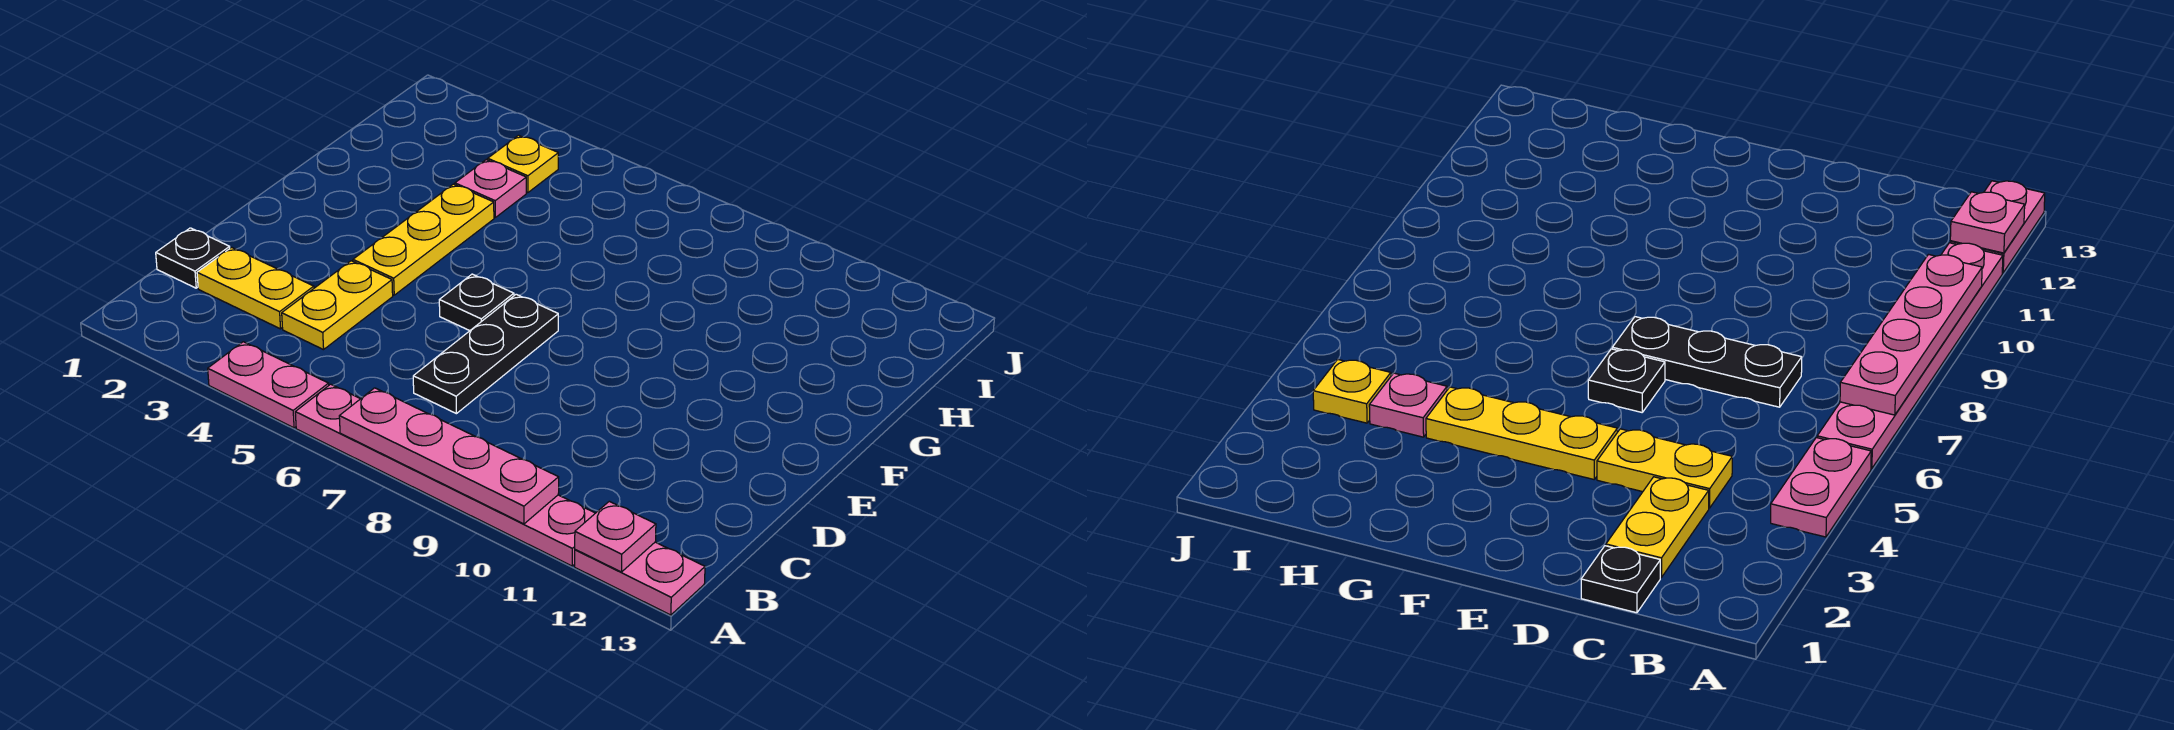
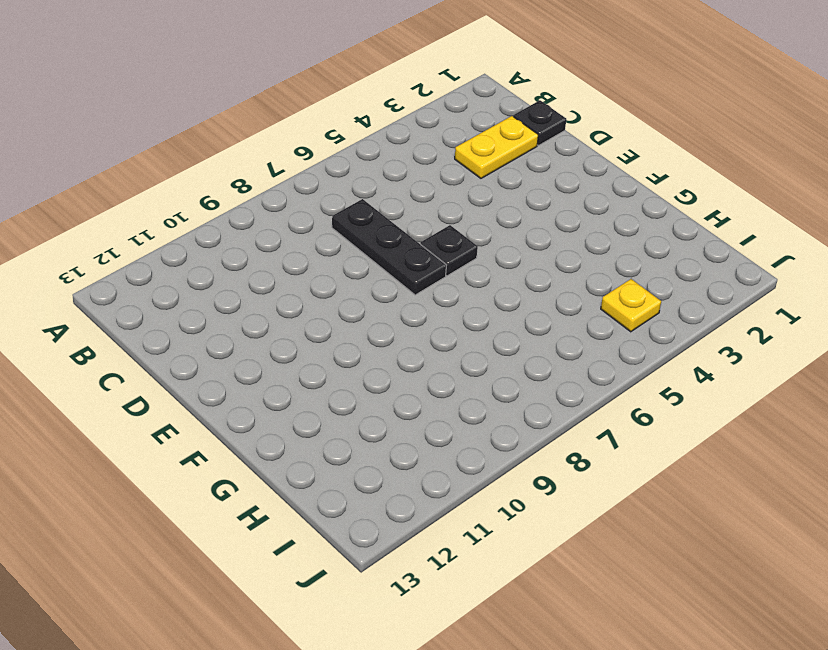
none -> pink plate A4:A5 level 1
none -> pink plate A6:A11 level 1
none -> pink plate A12:A13 level 1

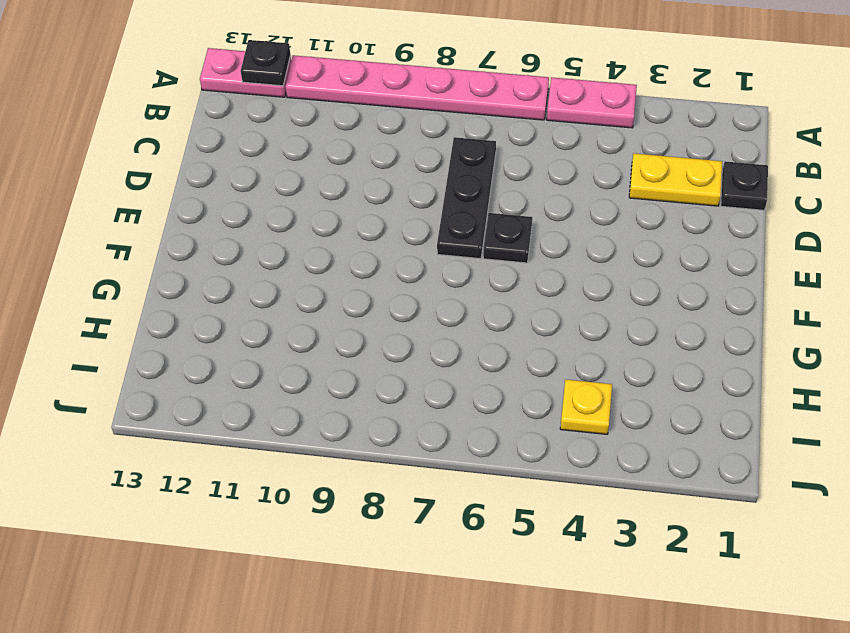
black plate A12 level 2 -> pink plate A12 level 2
none -> yellow plate C4:D4 level 1
none -> yellow plate E4:G4 level 1
none -> pink plate H4 level 1

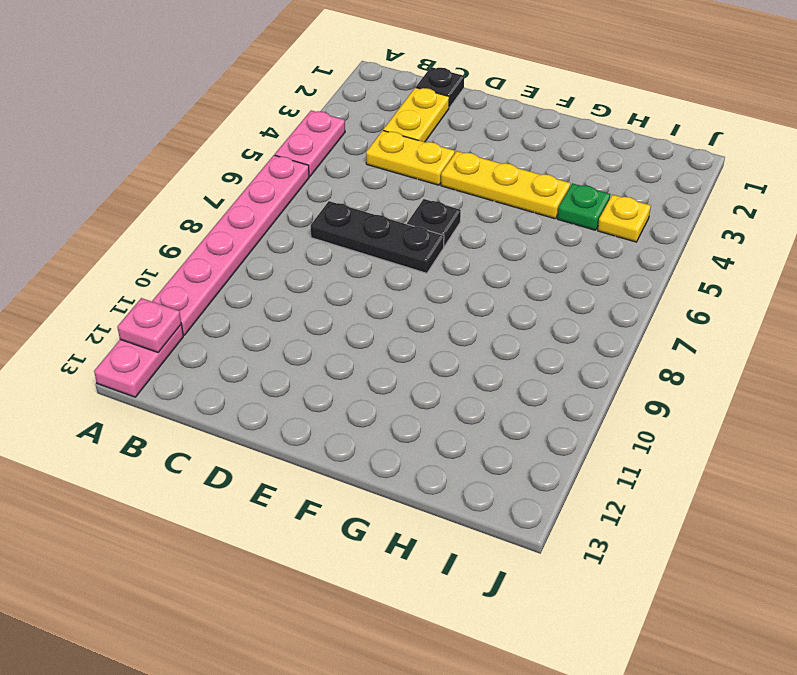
green plate H4 level 1 -> pink plate H4 level 1
none -> pink plate A7:A10 level 2

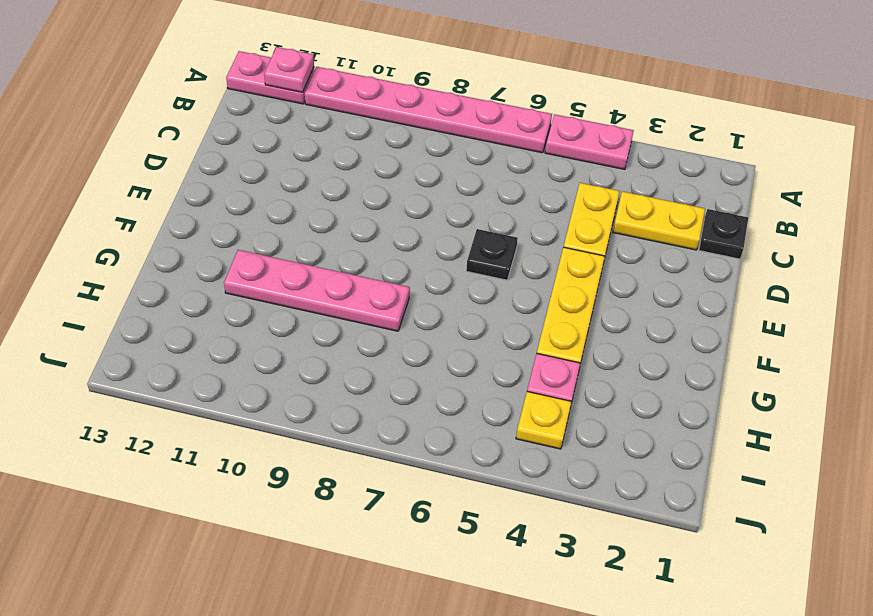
pink plate G8:G11 level 1 -> pink plate A7:A10 level 2
none -> black plate C7:E7 level 1

